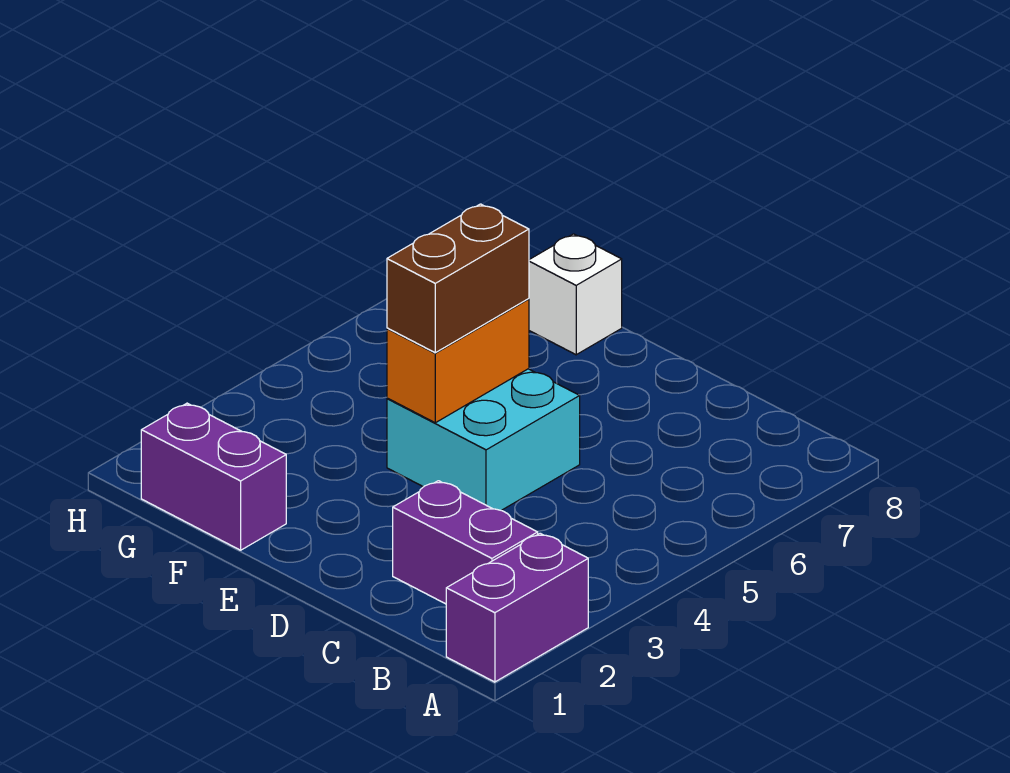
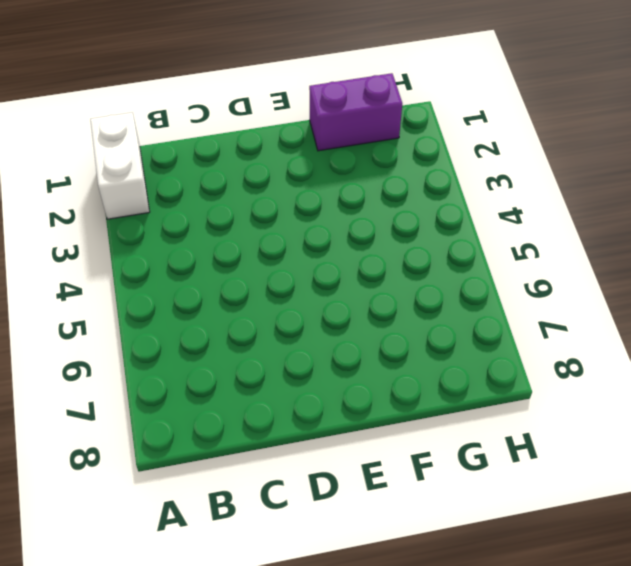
white brick A1:A2 level 1 -> purple brick A1:A2 level 1
none -> purple brick B2:C2 level 1
none -> cyan brick D4:E5 level 1

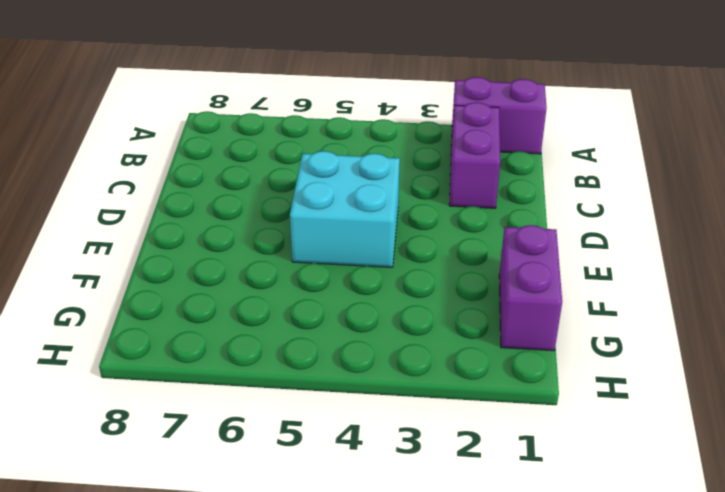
none -> white brick F8 level 1
none -> orange brick E4:E5 level 2

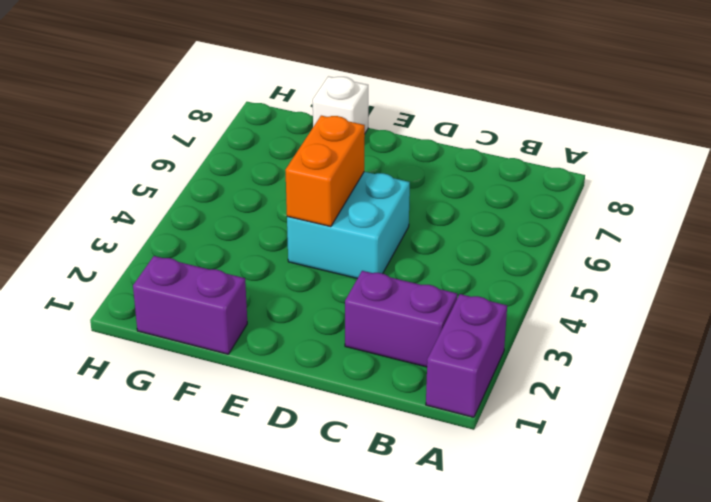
none -> brown brick E4:E5 level 3

